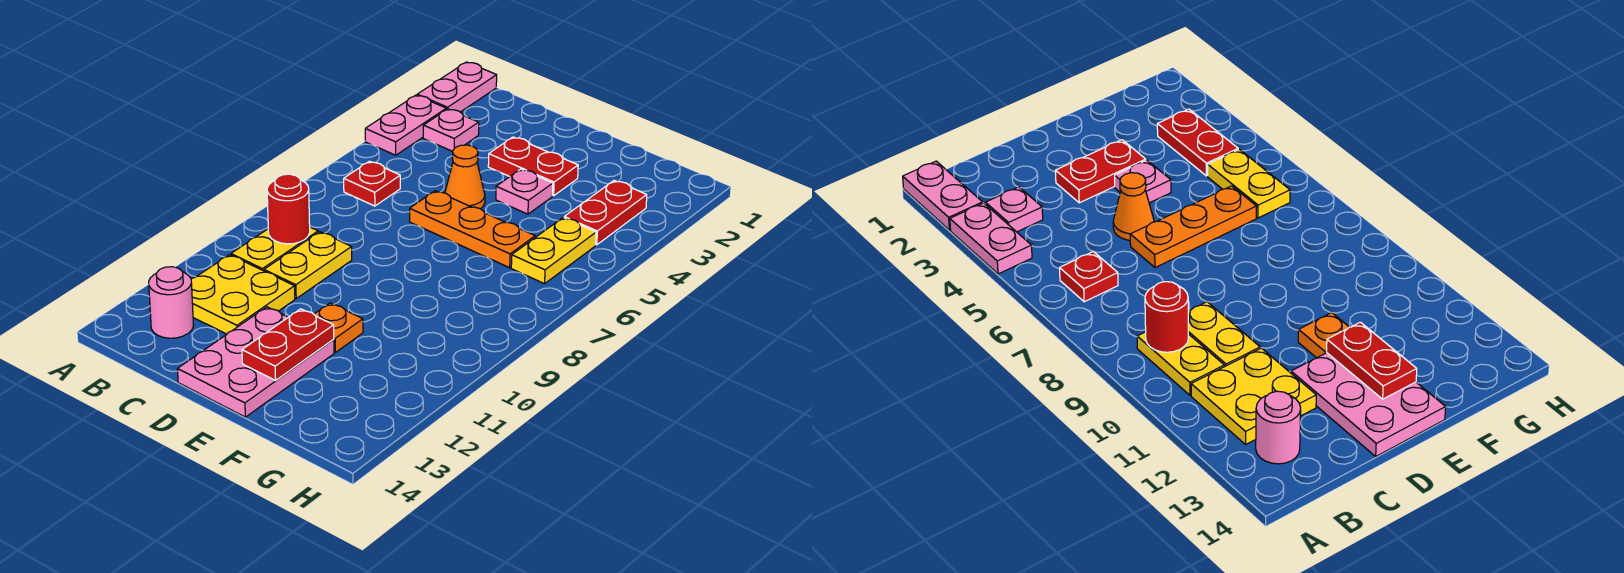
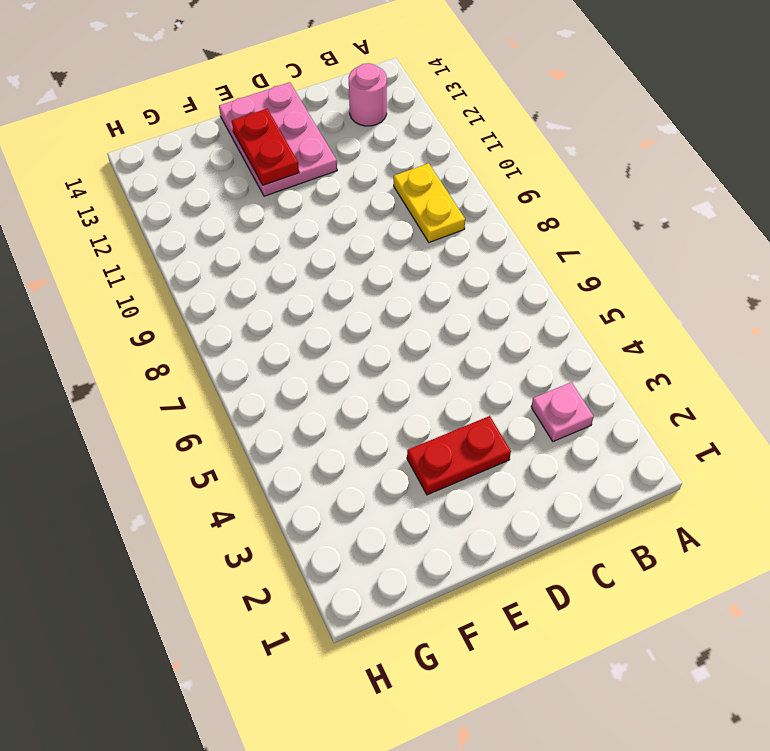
none -> pink plate A1:A2 level 1
none -> pink plate A3:A4 level 1
none -> red plate B6 level 1

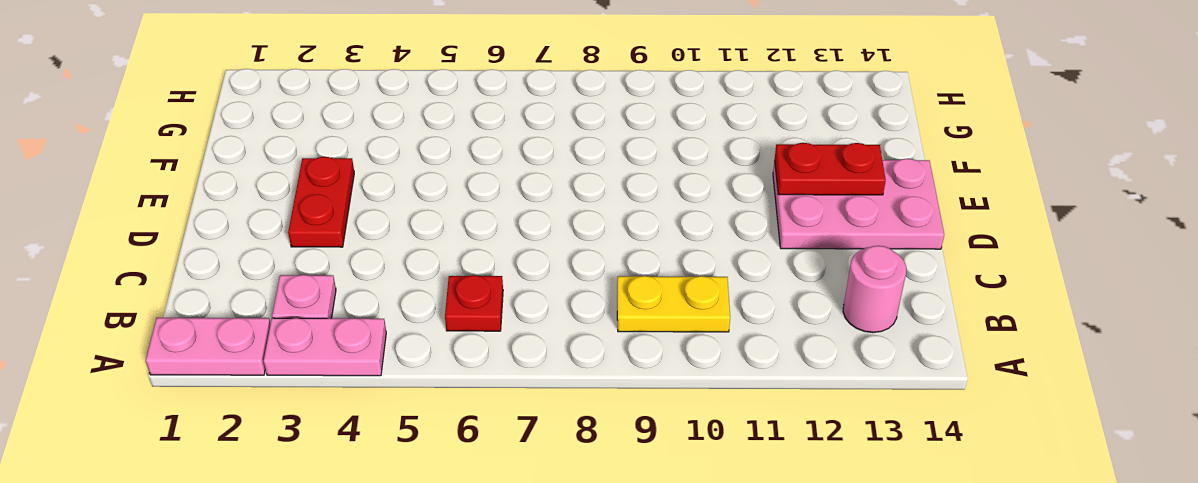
none -> yellow plate B11:C12 level 1
none -> yellow plate C9:C10 level 1
none -> orange cone D5 level 1

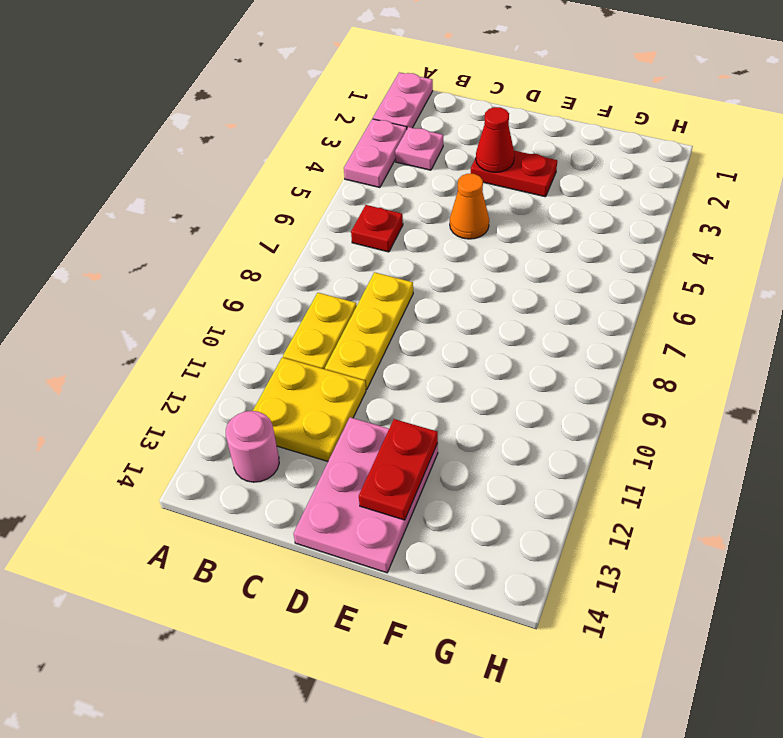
yellow plate C8:C10 level 1 -> yellow plate C9:C10 level 1
red cone D3 level 2 -> none
none -> orange plate D6:F6 level 1
none -> pink plate E4 level 1
none -> orange plate E11 level 1

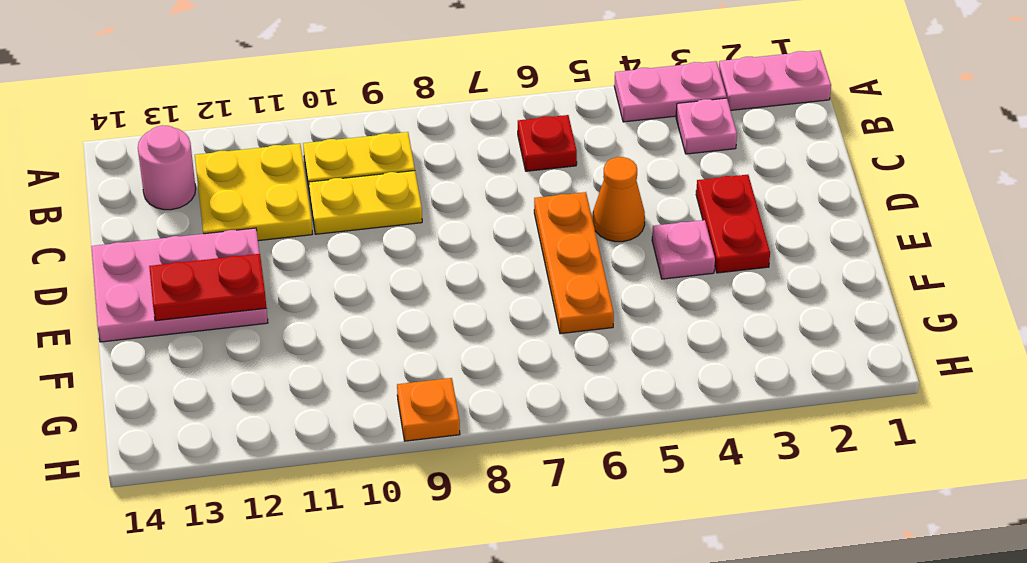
orange plate H9 level 1 -> orange plate E11 level 1
none -> red plate G3:G4 level 1
none -> yellow plate G5:G6 level 1
none -> red round brick B9 level 2

